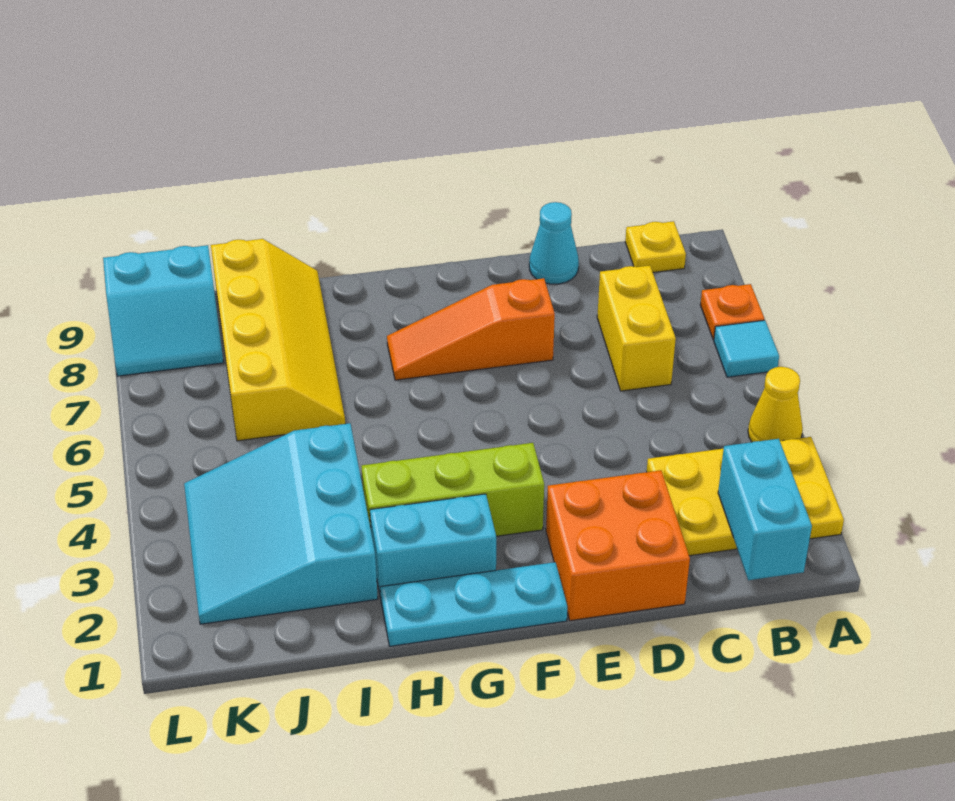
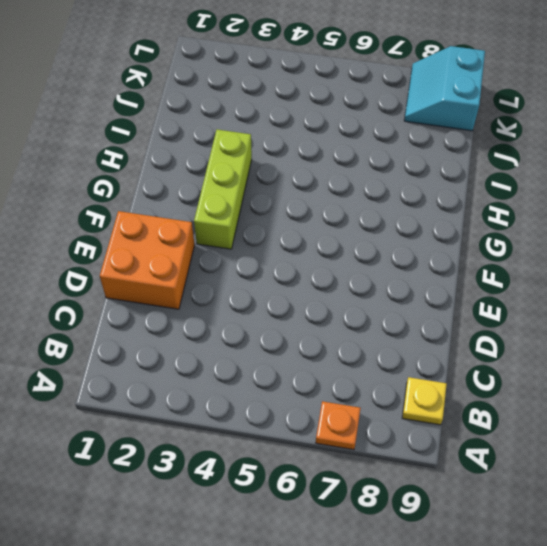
none -> yellow plate A2:C3 level 1
none -> yellow cone A4 level 1
none -> cyan tile A6 level 1

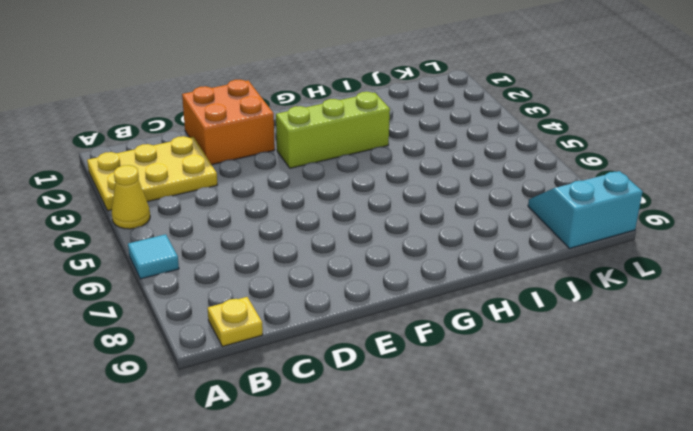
none -> orange plate A7 level 1
none -> yellow brick C6:C7 level 1
none -> cyan cone D9 level 1

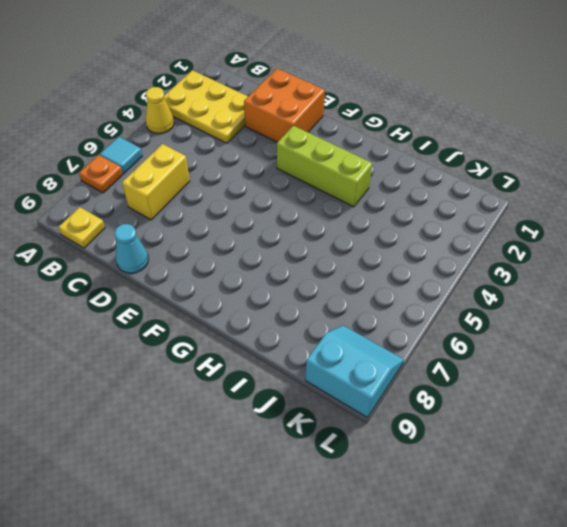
none -> orange slope E7:G7 level 1 top E
none -> cyan plate F1:H1 level 1
none -> cyan brick G2:H2 level 1

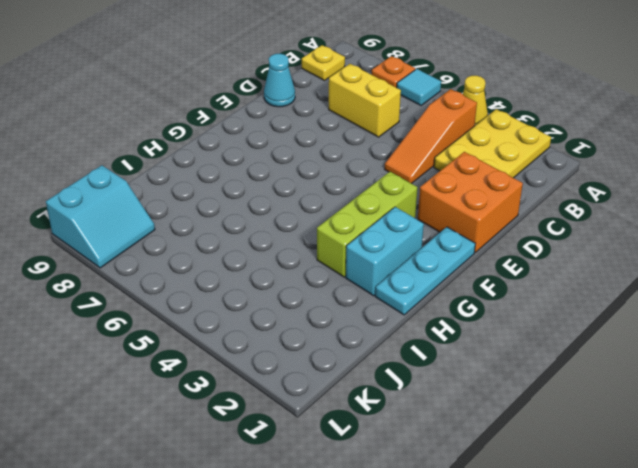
orange slope B4:D4 level 1 top B -> orange slope E7:G7 level 1 top E
none -> cyan slope I2:K4 level 1 top I
none -> yellow slope I6:J9 level 1 top J
none -> cyan brick B1:B2 level 2

